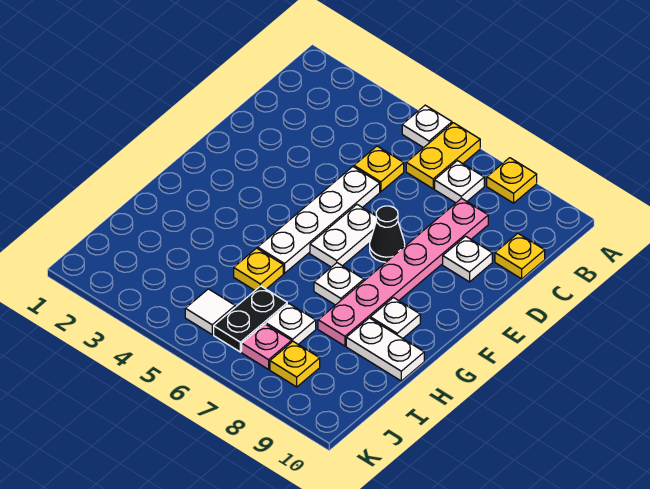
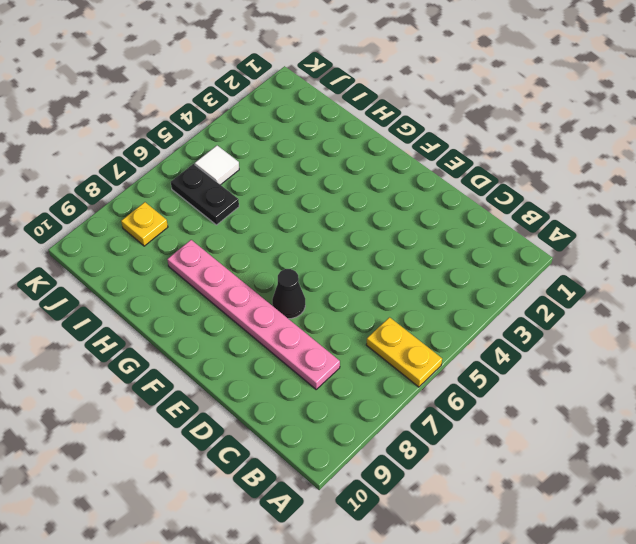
none -> white plate A5 level 1
none -> yellow plate A8 level 1
none -> white plate B7 level 1

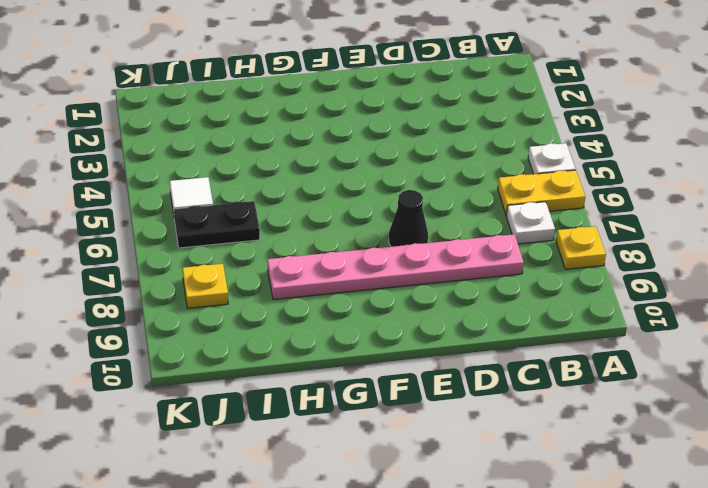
none -> yellow plate C5 level 1
none -> yellow plate C10 level 1
none -> white plate D5:G5 level 1

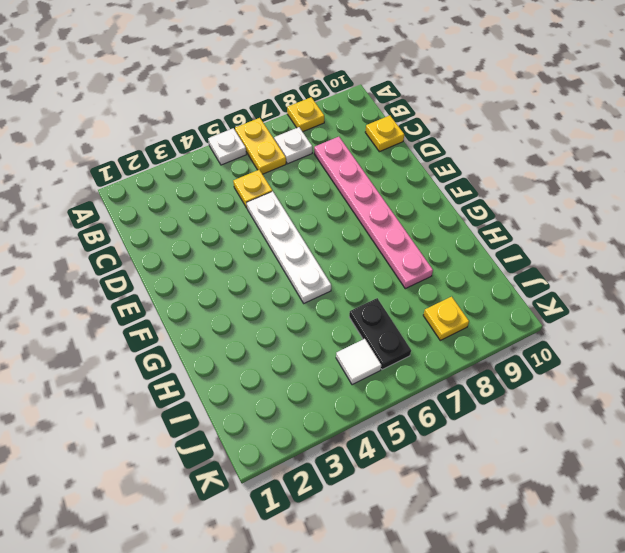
none -> white plate D9 level 1
none -> white plate E6:F6 level 1
none -> black cone E7 level 1

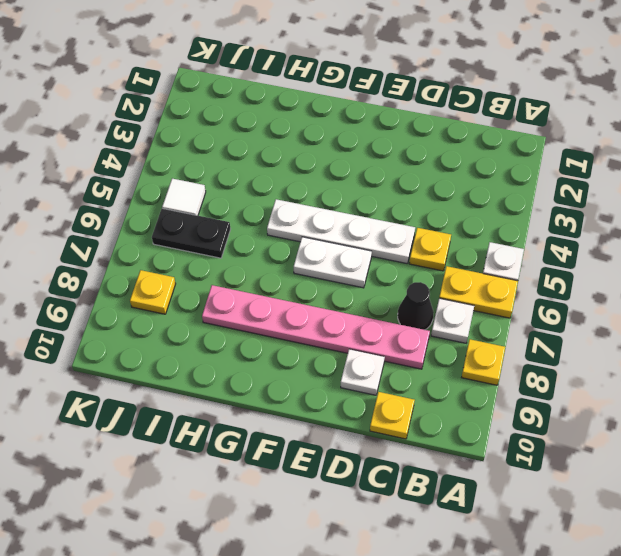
black cone C7 level 1 -> black cone E7 level 1
none -> white plate G7 level 1
none -> white plate G9 level 1
none -> yellow plate H5 level 1

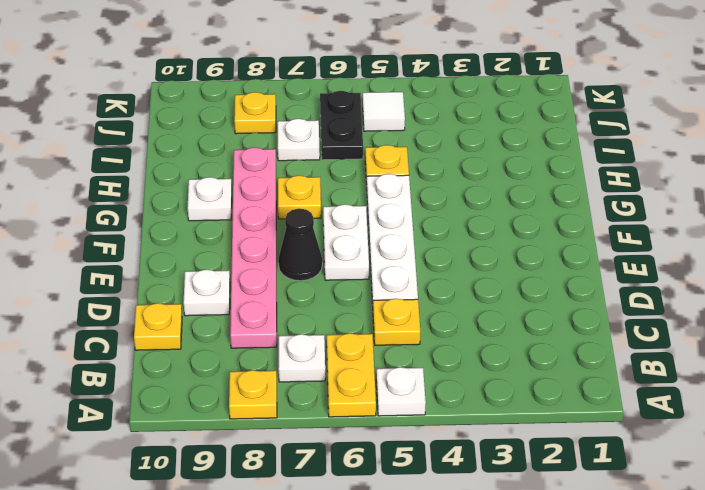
yellow plate G7 level 1 -> white plate G7 level 1
none -> white plate H9:H10 level 1
none -> pink plate J7 level 1

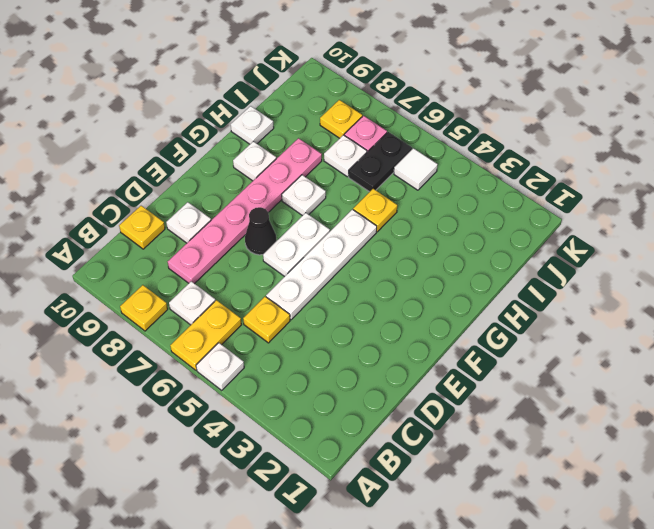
white plate H10 level 1 -> white plate H9:H10 level 1

